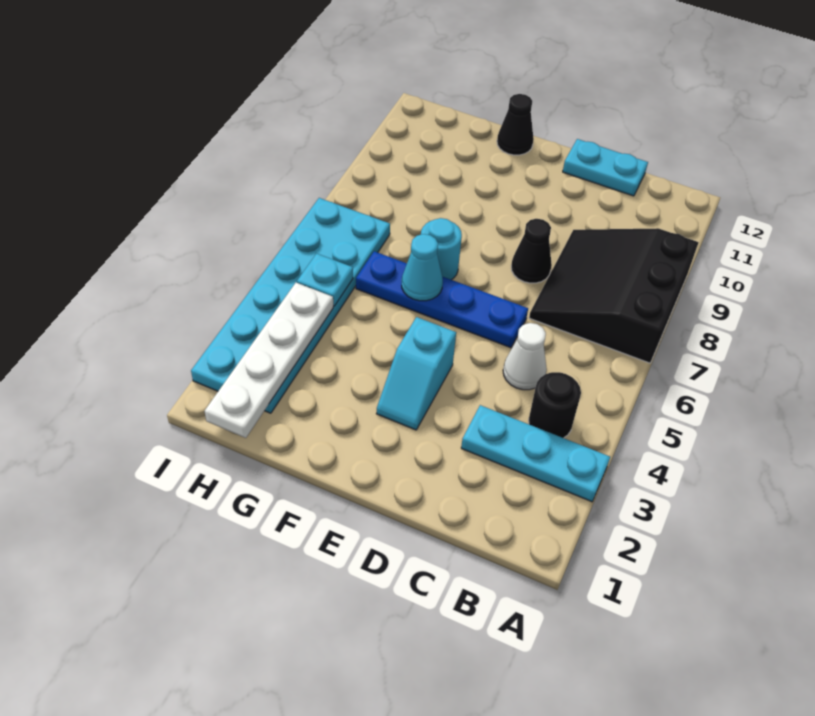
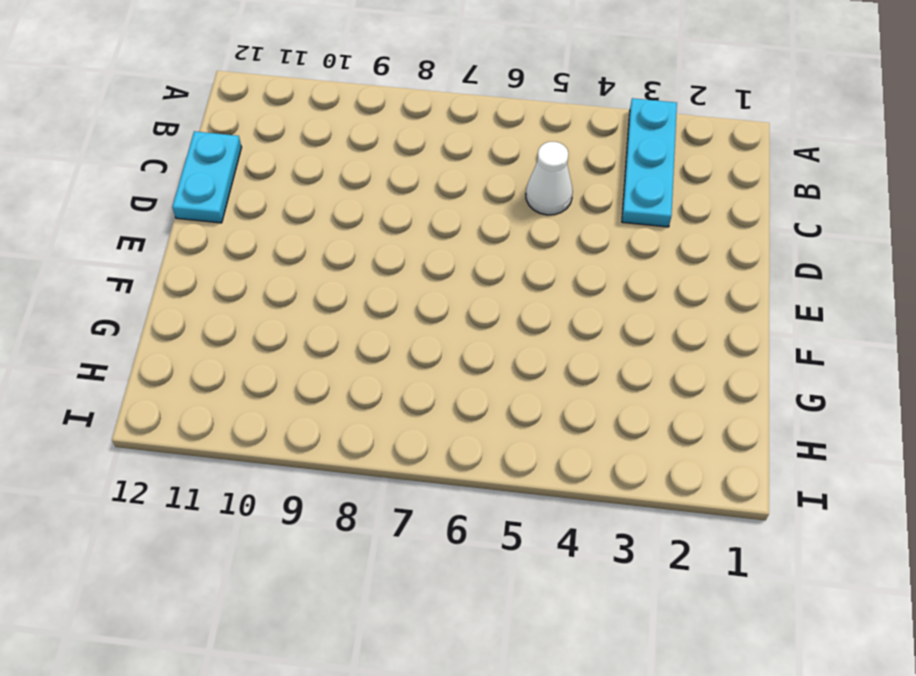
none -> black slope A7:C9 level 1 top A
none -> black round brick B4 level 1
none -> blue plate D6:G6 level 1

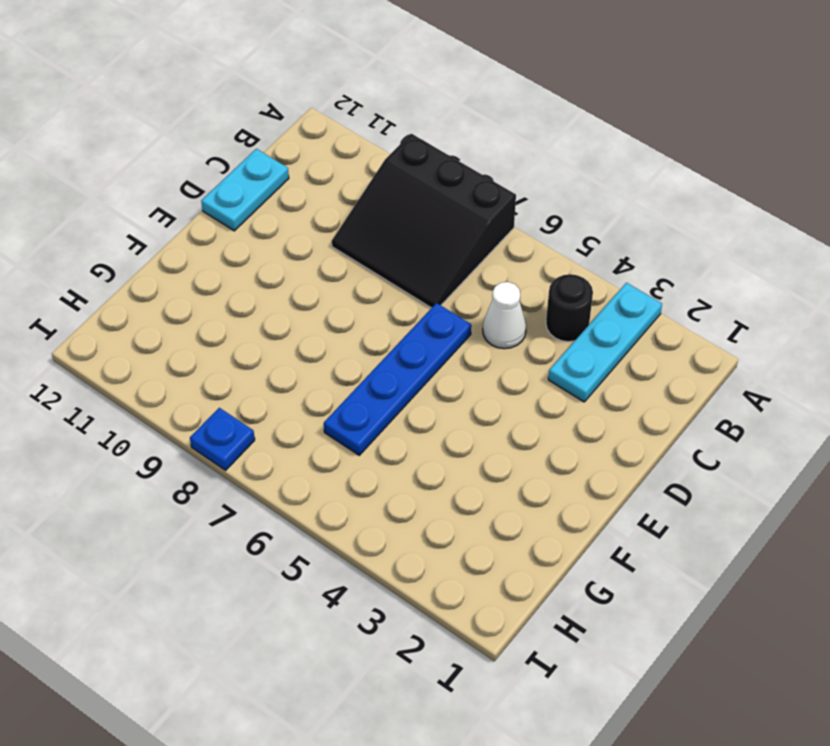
blue plate I8 level 1 -> none
none -> black cone D8 level 1
none -> cyan slope E3:E4 level 1 top 4
none -> cyan round brick F7 level 1

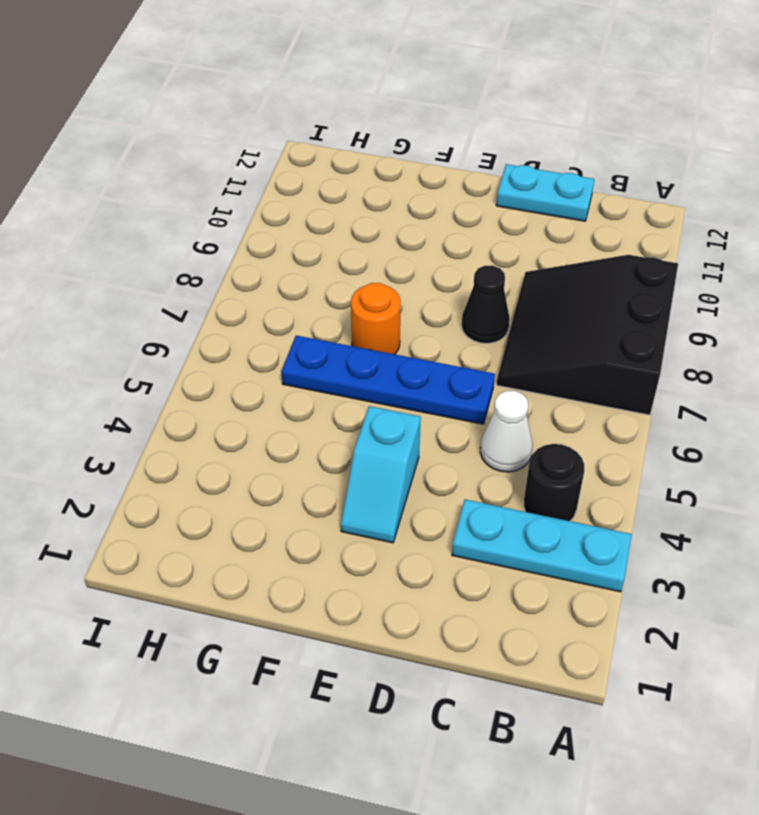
orange round brick F7 level 1 -> cyan round brick F7 level 1
none -> black cone F12 level 1
none -> cyan plate H2:I7 level 1
none -> cyan cone F6 level 2

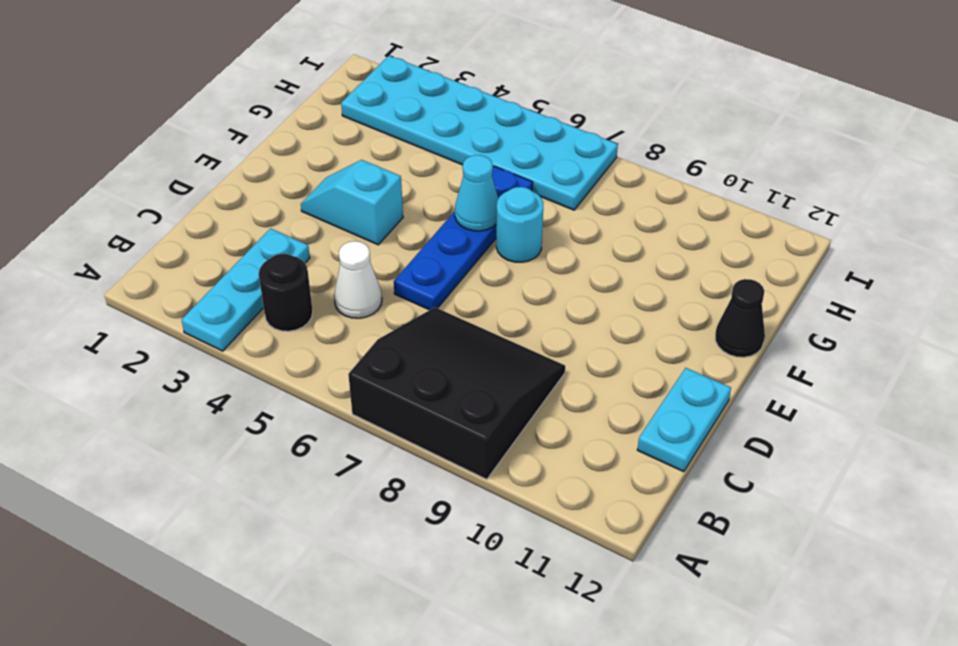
none -> black cone D8 level 1
none -> white plate H1:H4 level 2
none -> cyan plate H5 level 2

